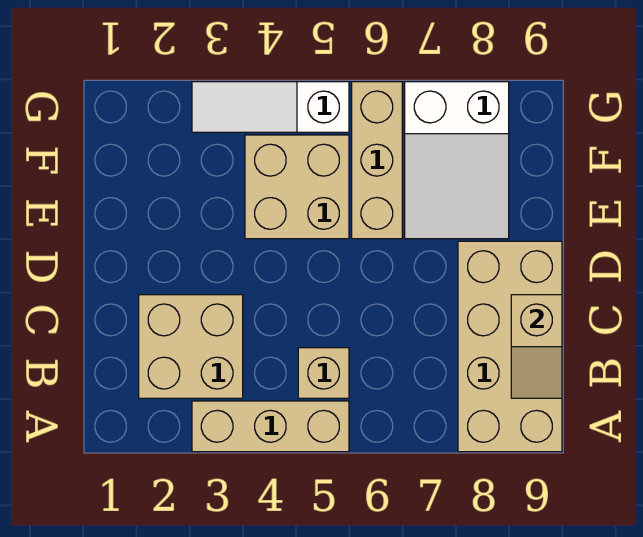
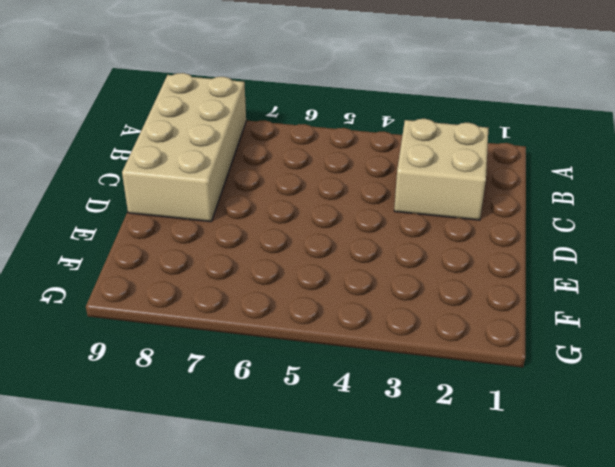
none -> tan brick A3:A5 level 1
none -> tan brick B5 level 1

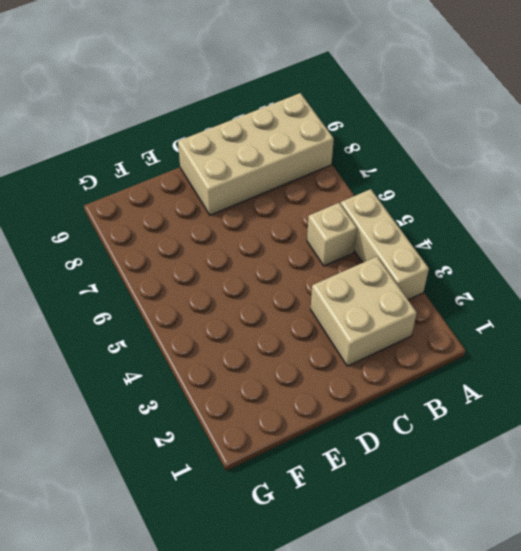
none -> tan brick E4:F5 level 1
none -> tan brick E6:G6 level 1

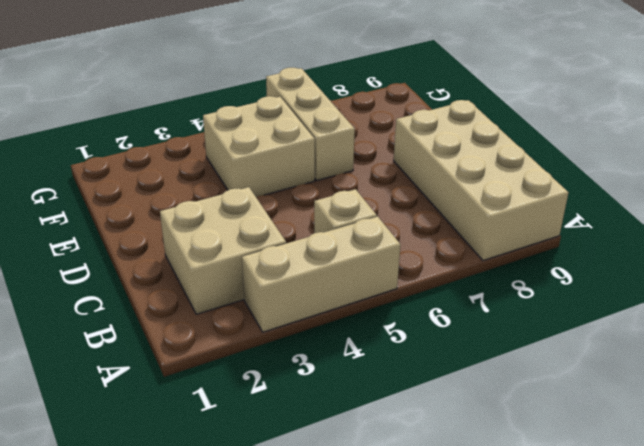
none -> white slope E7:G8 level 1 top G
none -> white slope G3:G5 level 1 top 5

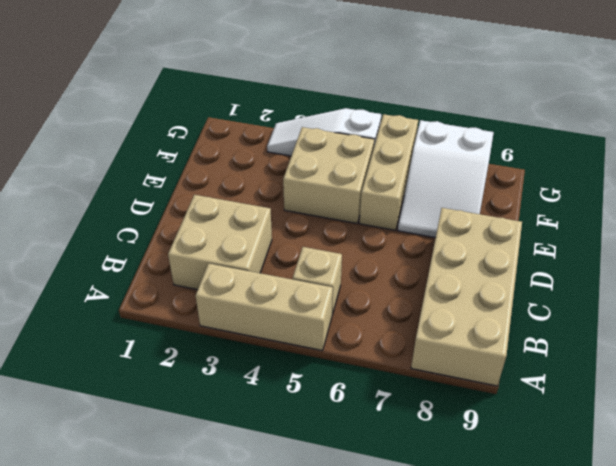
none -> tan slope B9:C9 level 2 top C

